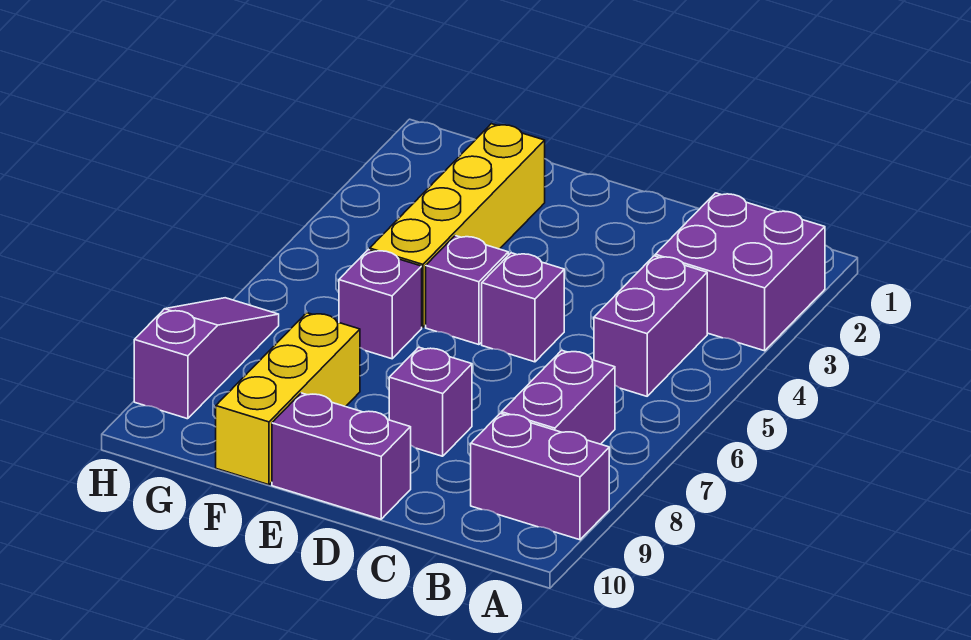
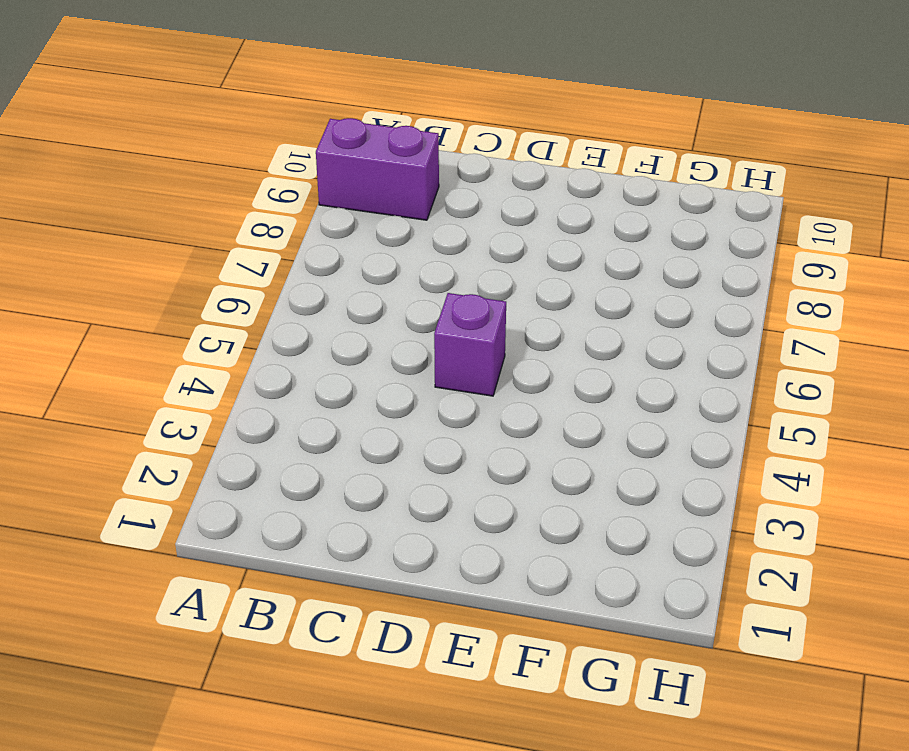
none -> purple brick A2:B3 level 1
none -> purple brick B4:B5 level 1
none -> purple brick B7:B8 level 1

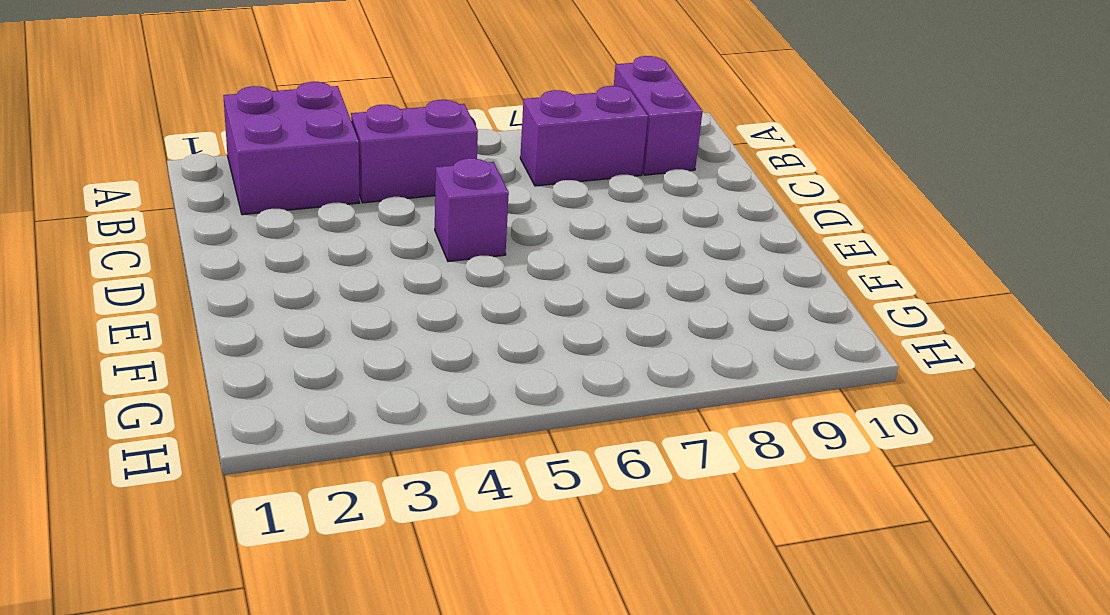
none -> purple brick D8 level 1
none -> purple brick D10:E10 level 1
none -> purple brick E5 level 1

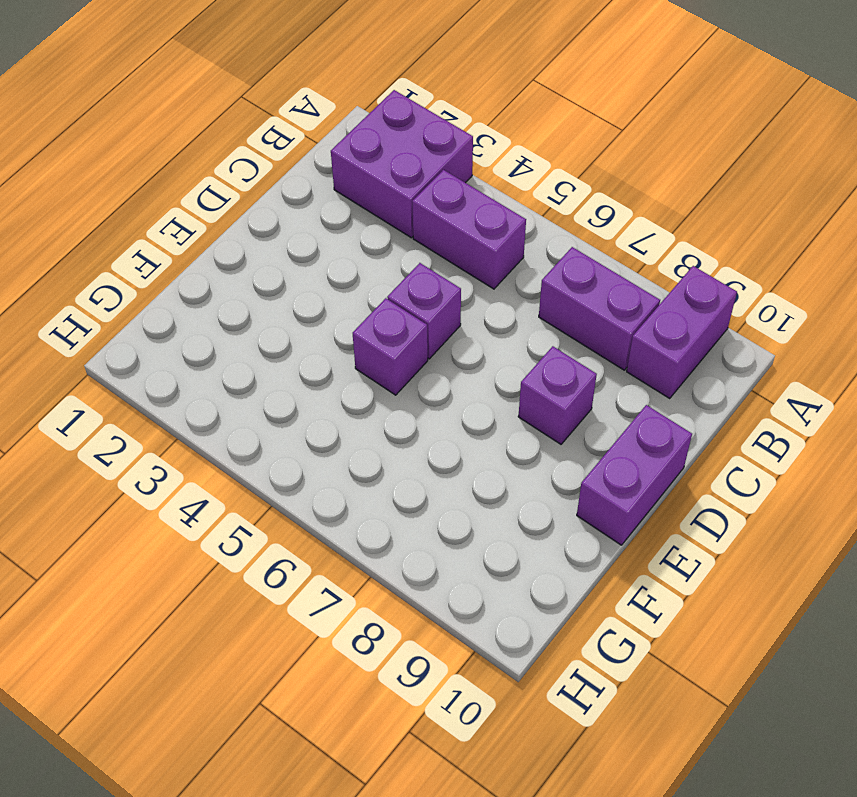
none -> yellow brick F2:F5 level 1
none -> purple brick F6 level 1
none -> yellow brick F8:F10 level 1

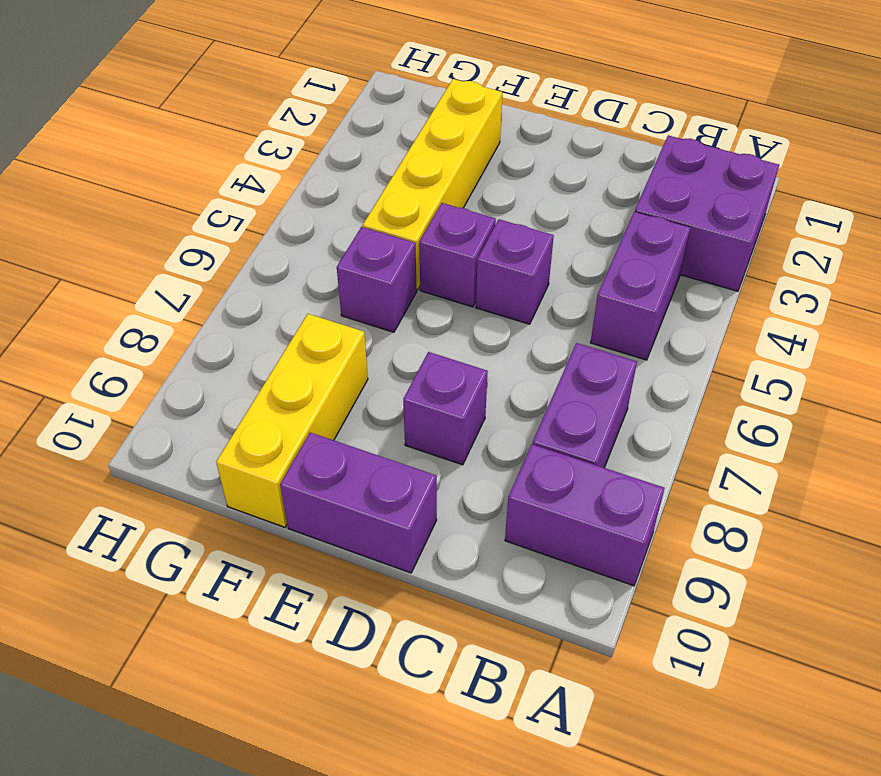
none -> purple slope H7:H9 level 1 top 9

